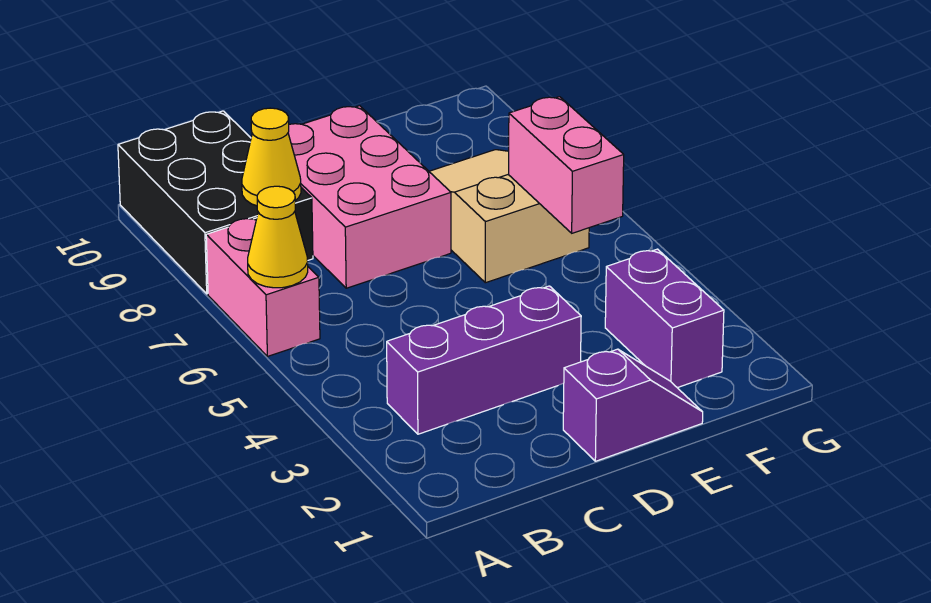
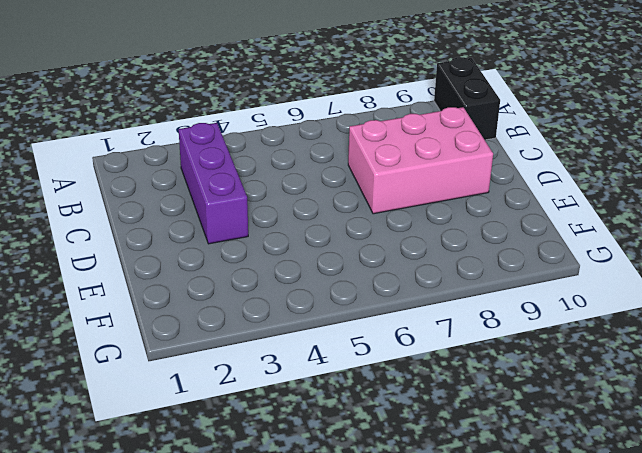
black brick A10:B10 level 1 -> black brick A8:B10 level 1
none -> pink brick A6:A7 level 1
none -> purple slope D1:E1 level 1 top D

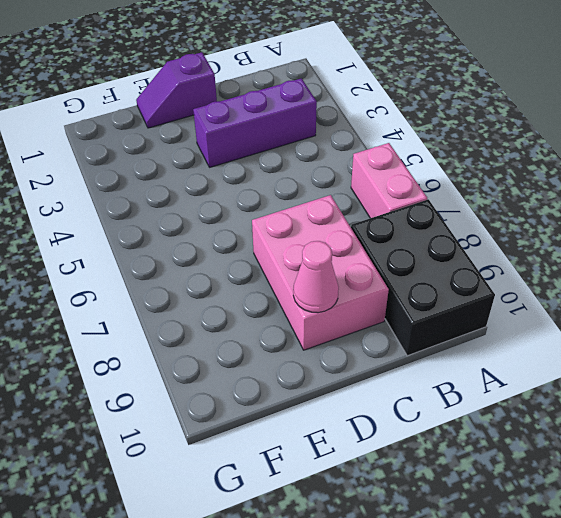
pink cone D9 level 2 -> none
none -> tan slope E6:F8 level 1 top 6
none -> purple brick F2:F3 level 1

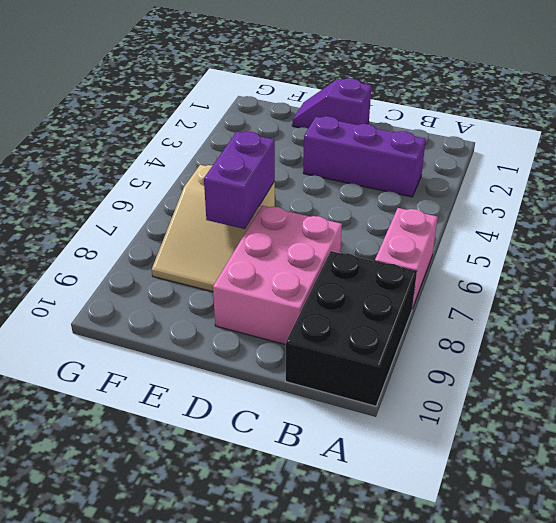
purple brick E6:E7 level 2 -> purple brick F2:F3 level 1
none -> yellow cone A6 level 2
none -> yellow cone B8 level 2

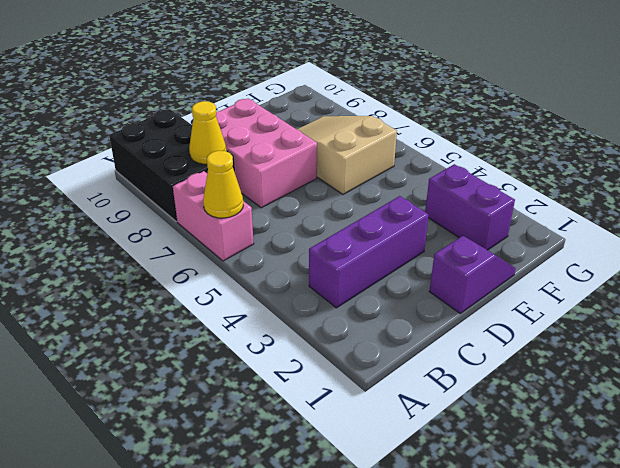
none -> pink brick F5:F6 level 2

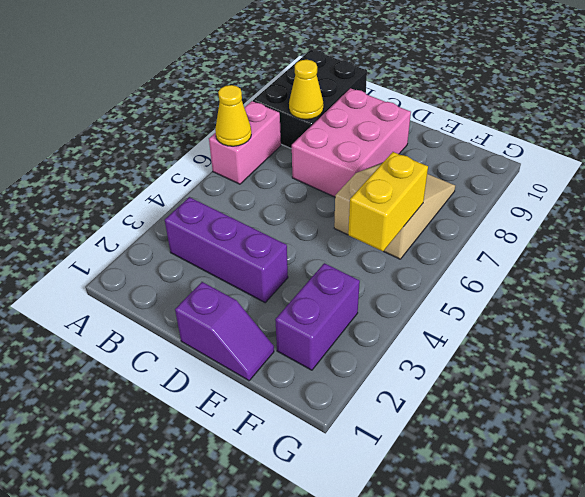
yellow brick F5:F6 level 2 -> pink brick F5:F6 level 2

